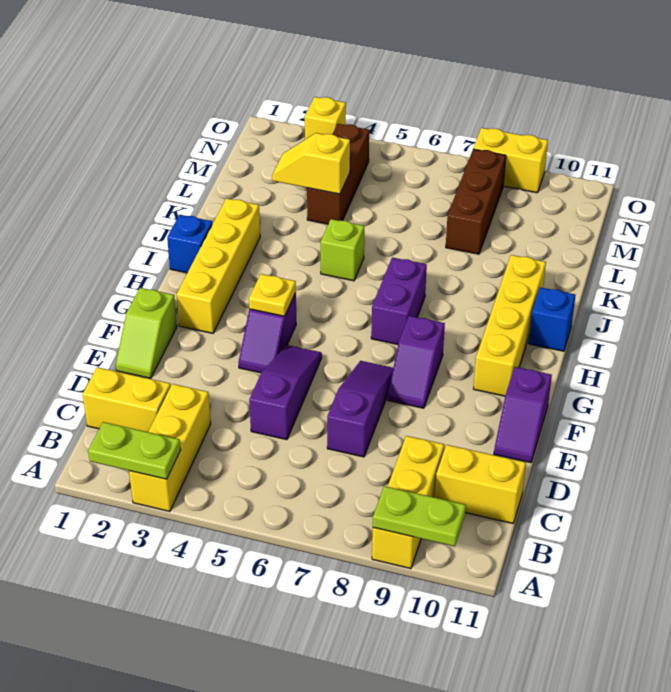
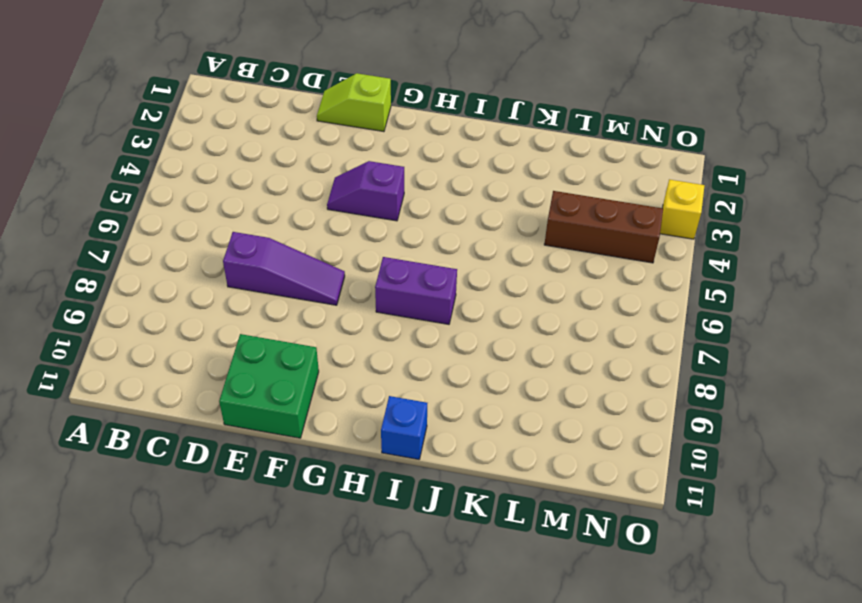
green brick E10:F11 level 1 -> purple slope E11:F11 level 1 top F
none -> yellow brick A3:C3 level 1
none -> yellow brick A9:C9 level 1
none -> yellow brick C1:C2 level 1

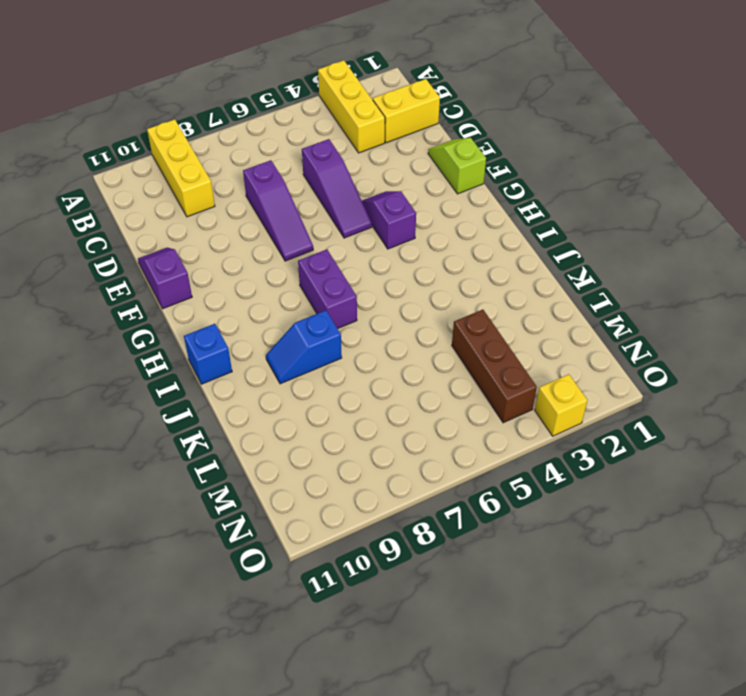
blue slope J8:J9 level 1 top 8 -> none
none -> yellow brick C10:C11 level 1
none -> purple slope F8:G8 level 1 top G
none -> yellow brick G2:J2 level 1

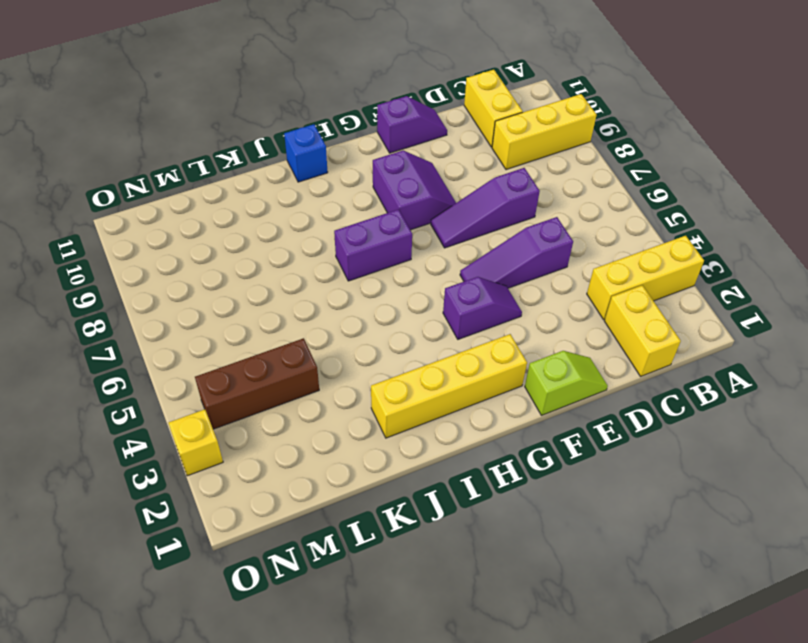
purple slope F8:G9 level 1 top G -> purple slope F8:G8 level 1 top G
none -> yellow brick G10:J10 level 1
none -> blue brick I1 level 1
none -> lime brick J5 level 1

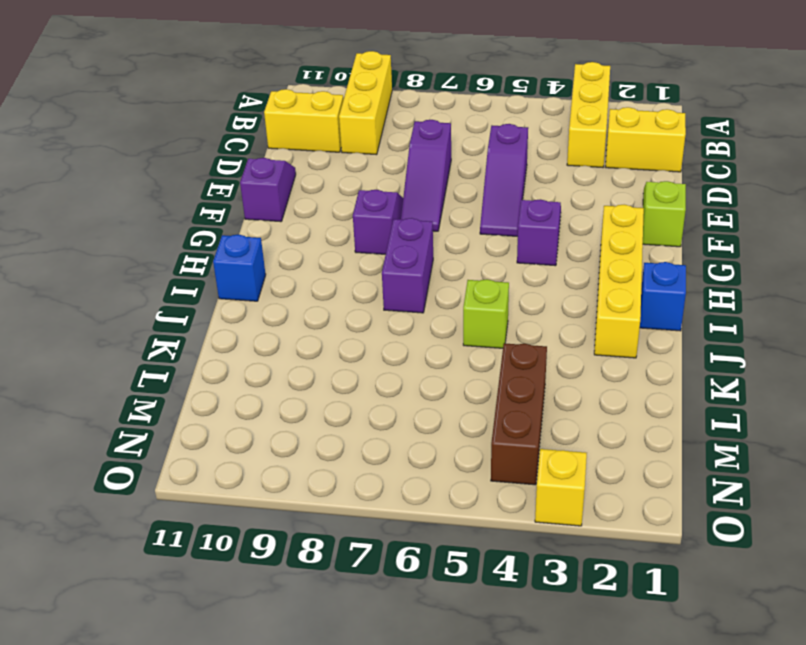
none -> yellow brick G10:J10 level 1
none -> brown brick L8:N8 level 1
none -> yellow brick O8:O9 level 1

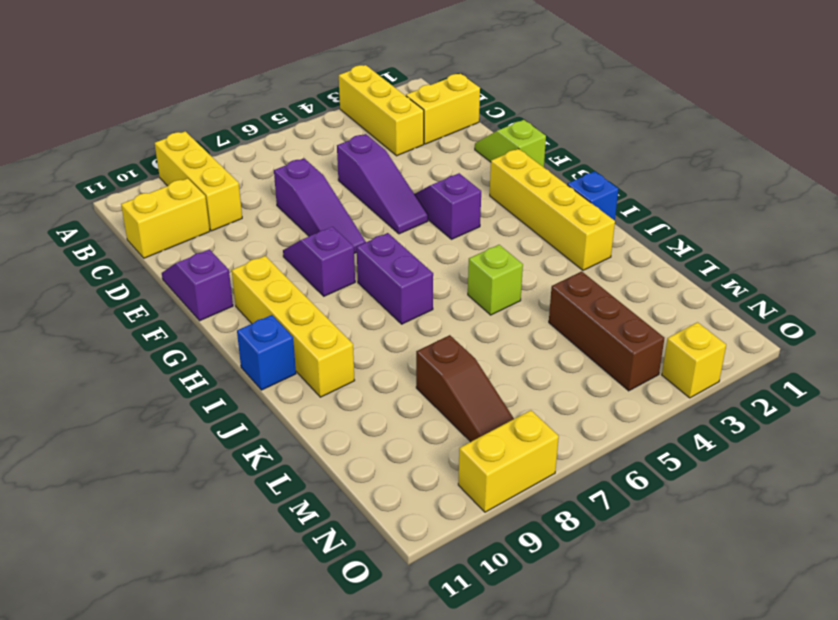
brown slope L8:N8 level 1 top L -> brown brick L8:N8 level 1
none -> lime plate A2:A3 level 2
none -> lime plate A9:A10 level 2
none -> yellow plate G4 level 2

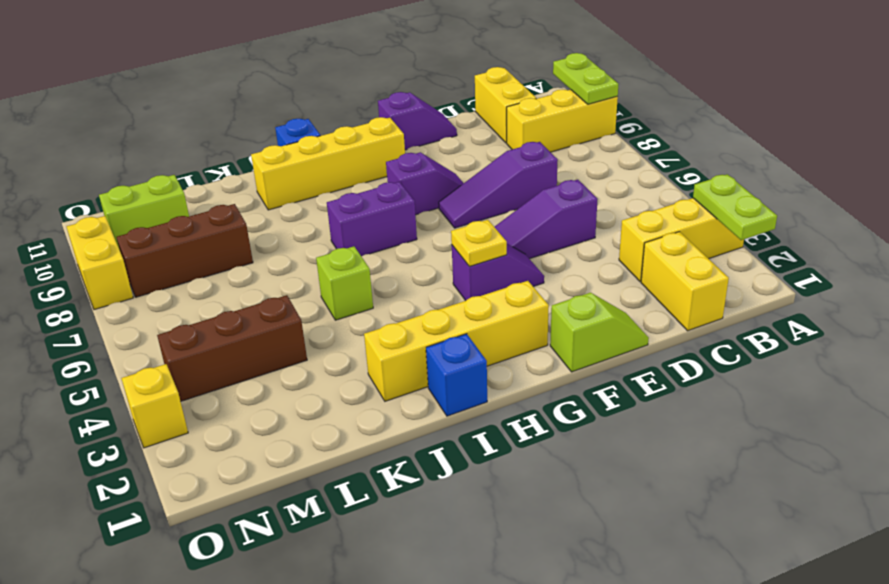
lime brick M10:N10 level 1 -> none
none -> yellow slope L3:L4 level 2 top 4

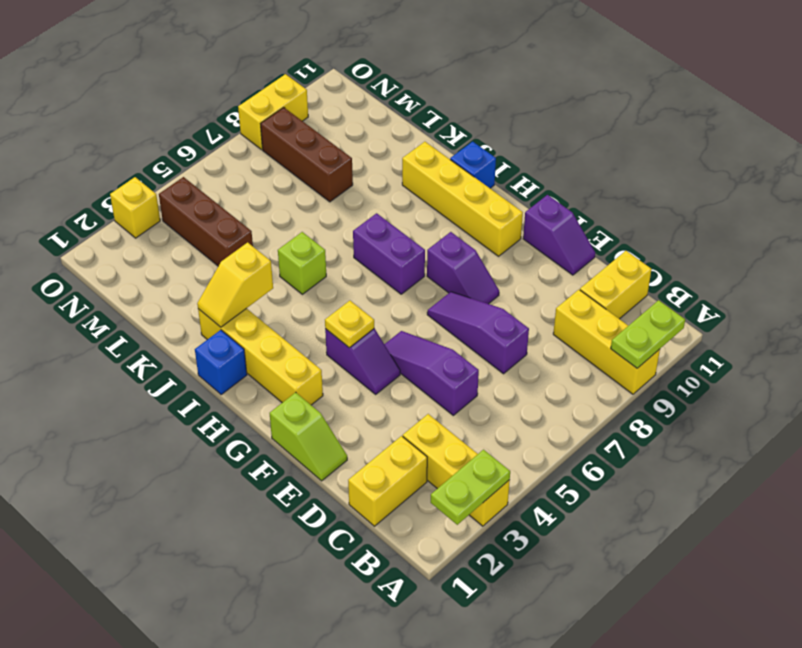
yellow slope J2:J3 level 2 top 3 -> yellow slope L3:L4 level 2 top 4

